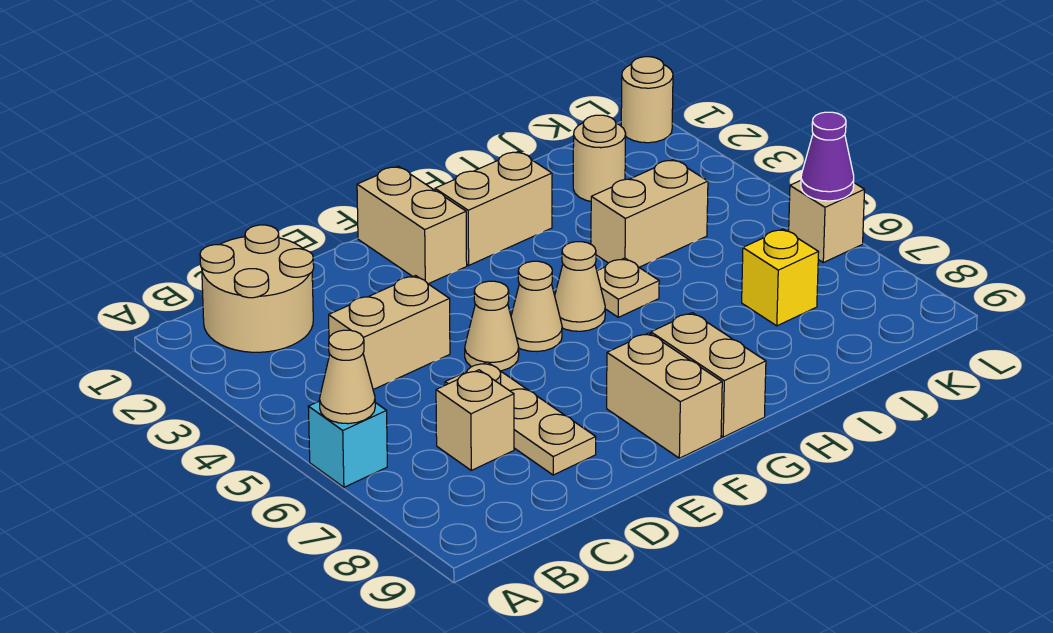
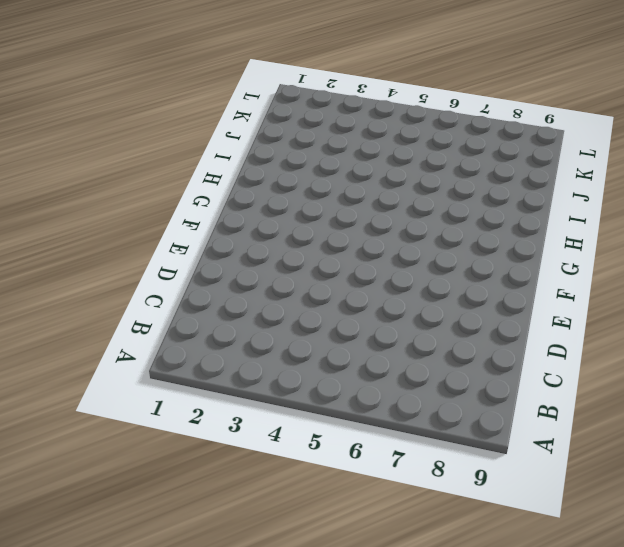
none -> cyan brick A6 level 1
none -> tan round brick B1:C2 level 1
none -> tan brick C4:D4 level 1

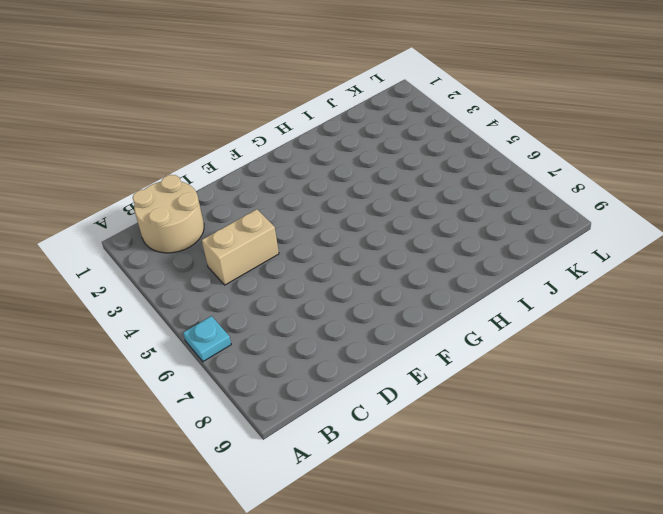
cyan plate A6 level 1 -> cyan brick A6 level 1
none -> tan brick C7 level 1
none -> tan plate D6:D8 level 1
none -> tan cone E5 level 1

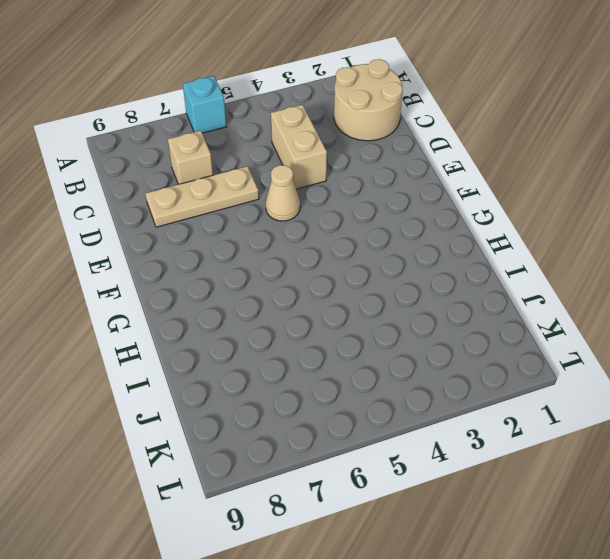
none -> tan brick F1:F2 level 1
none -> tan cone F5 level 1
none -> tan brick F8:F9 level 1

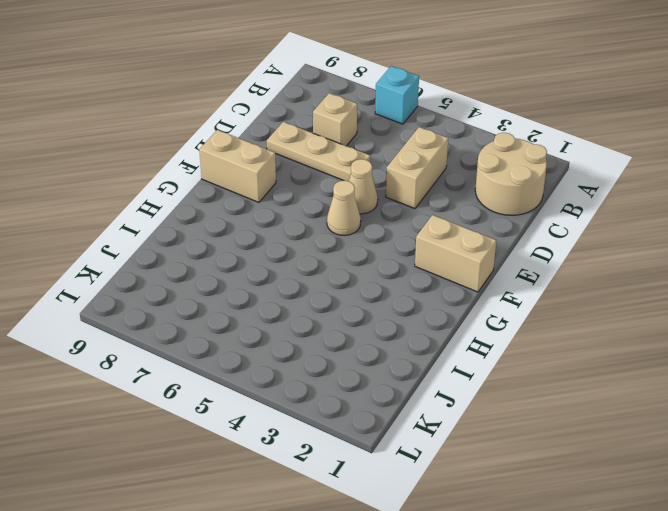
none -> tan brick G2:H2 level 1
none -> tan cone G5 level 1
none -> tan brick G8:G9 level 1

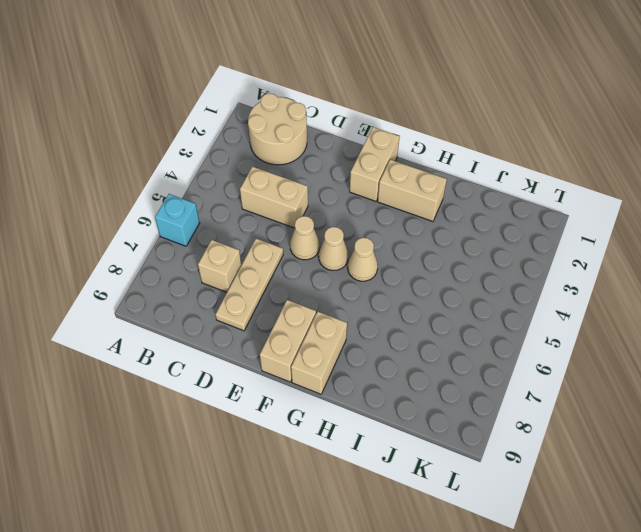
none -> tan plate H5 level 1
none -> tan brick I4:J4 level 1
none -> tan round brick J2 level 1

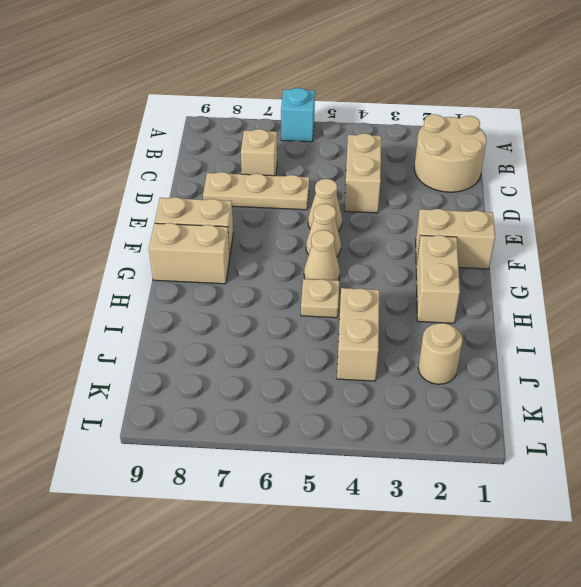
none -> yellow brick J7 level 1
none -> tan round brick L1 level 1
none -> tan brick L6 level 1

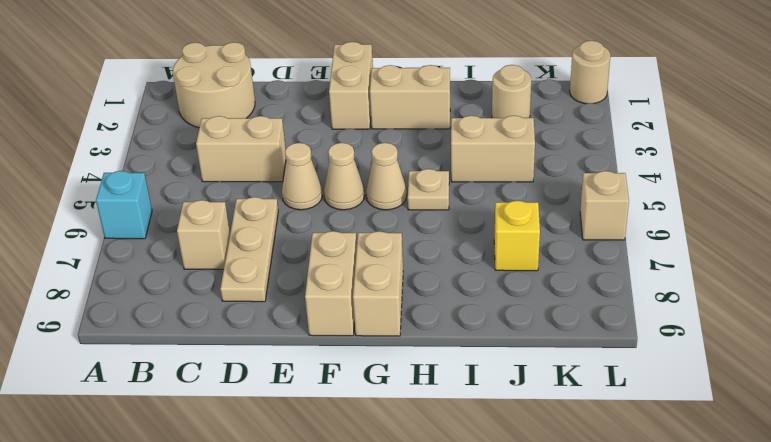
none -> tan cone A6 level 2
none -> purple cone L6 level 2

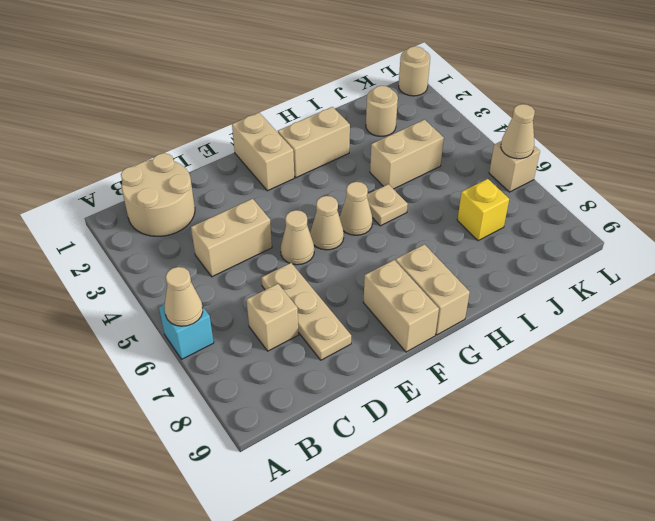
tan cone L6 level 2 -> purple cone L6 level 2

